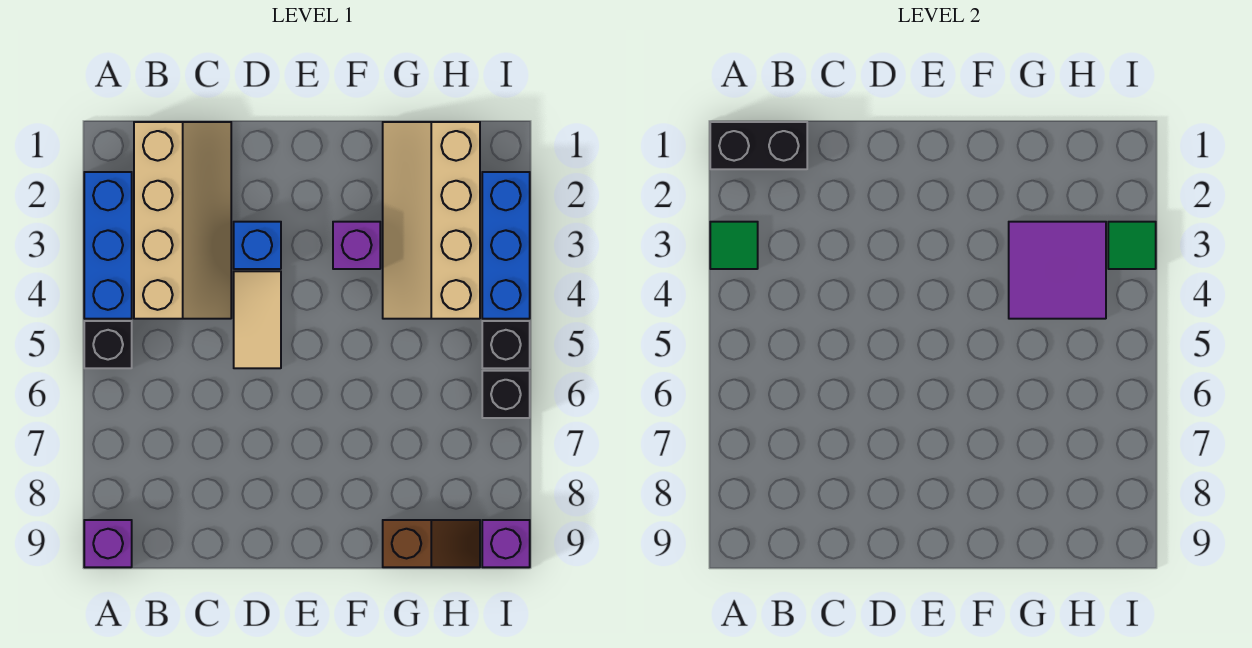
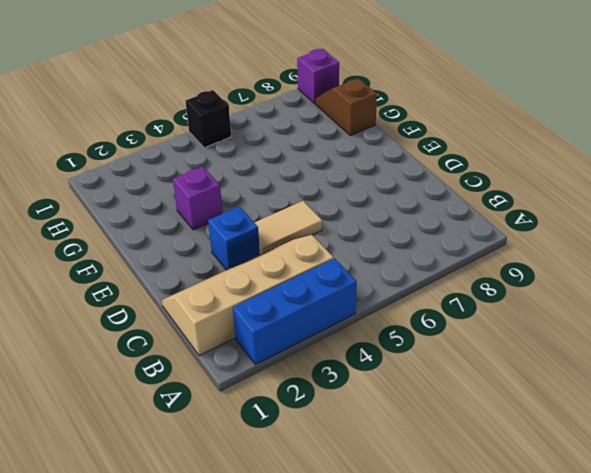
none -> black brick A5 level 1
none -> purple brick A9 level 1
none -> tan slope G1:H4 level 1 top H

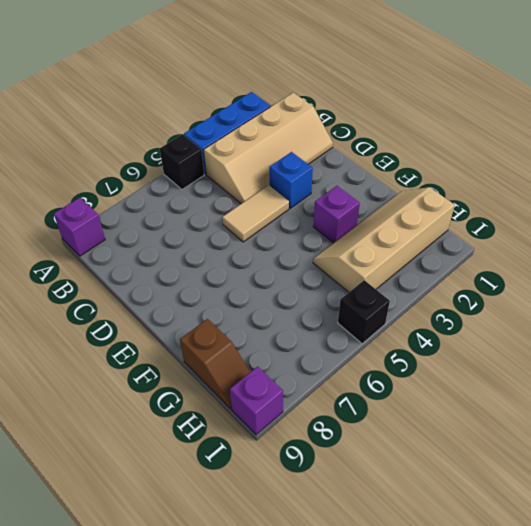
none -> blue brick I2:I4 level 1
none -> black brick I6 level 1
none -> black brick A1:B1 level 2

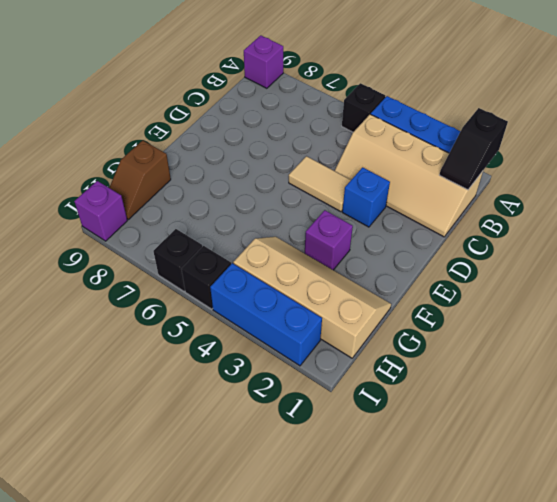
black slope A1:B1 level 2 top A -> black brick A1:B1 level 2
none -> green tile A3 level 2
none -> purple tile G3:H4 level 2
none -> green tile I3 level 2

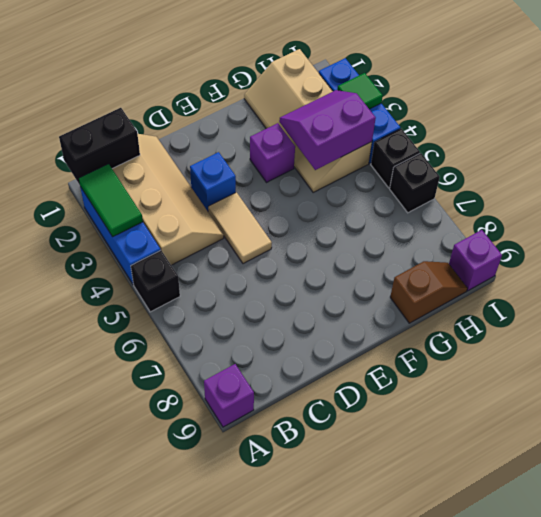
green tile A2:A3 level 2 -> green tile A3 level 2
purple slope G3:H4 level 2 top 4 -> purple tile G3:H4 level 2

